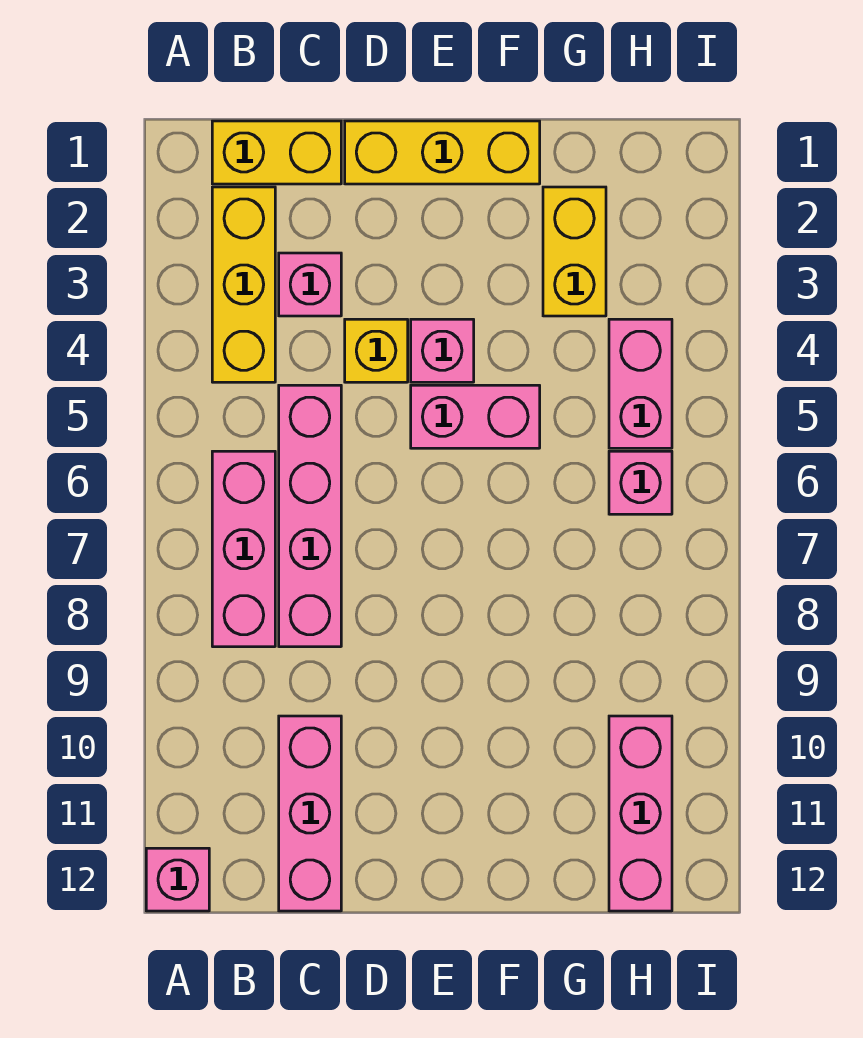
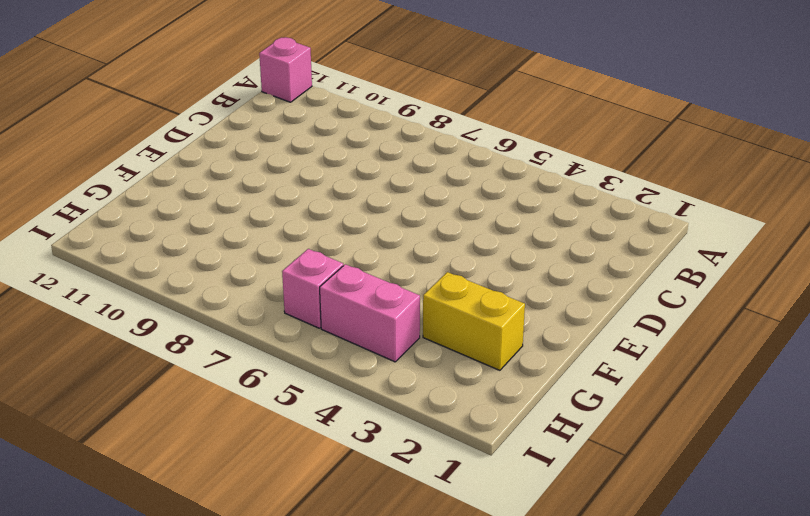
none -> yellow brick B1:C1 level 1
none -> yellow brick B2:B4 level 1
none -> pink brick B6:B8 level 1

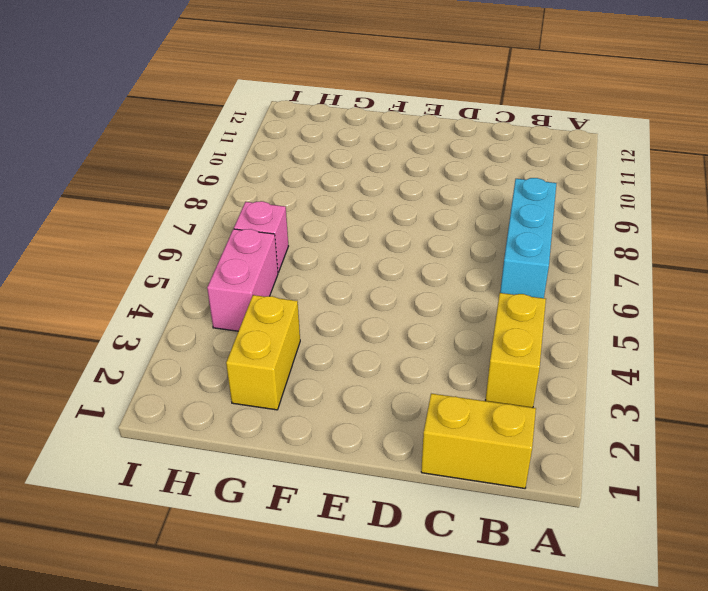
yellow brick B3:B4 level 1 -> yellow brick B2:B4 level 1
cyan brick B6:B8 level 1 -> pink brick B6:B8 level 1
none -> pink brick A12 level 1
none -> pink brick C3 level 1
none -> pink brick C5:C8 level 1

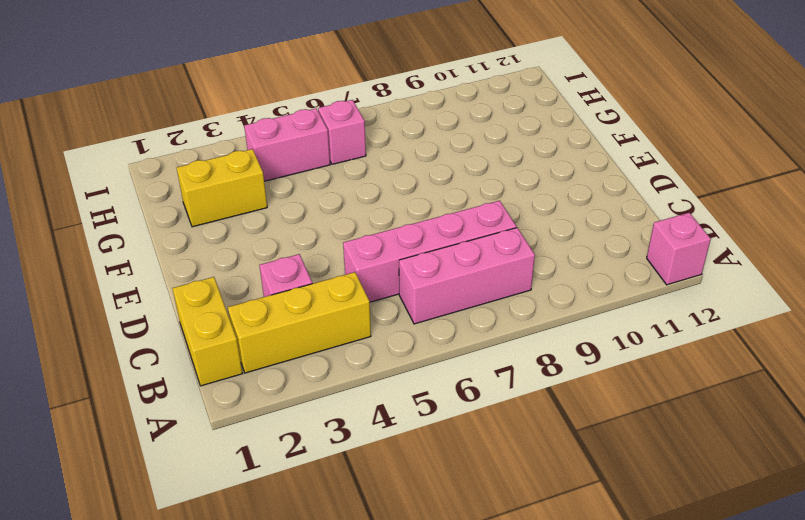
none -> pink brick C10:C12 level 1
none -> yellow brick D1:F1 level 1
none -> yellow brick D4 level 1

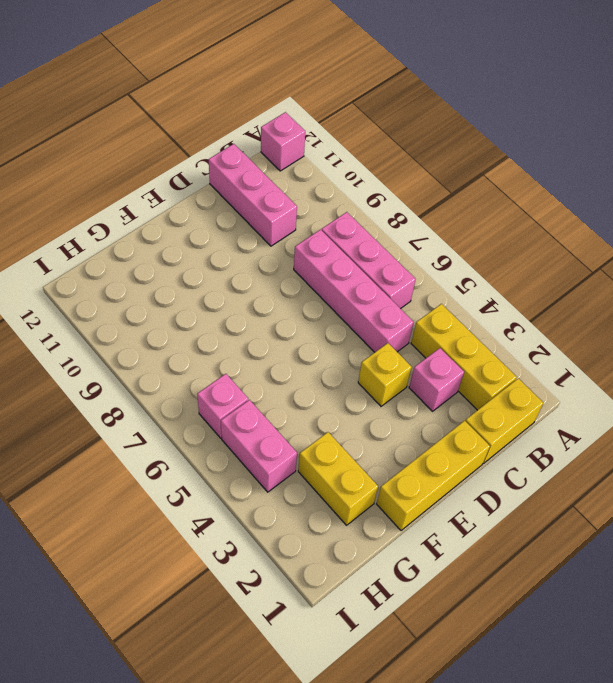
none -> pink brick E4 level 1
none -> pink brick E5:F5 level 1
none -> pink brick H10:H12 level 1

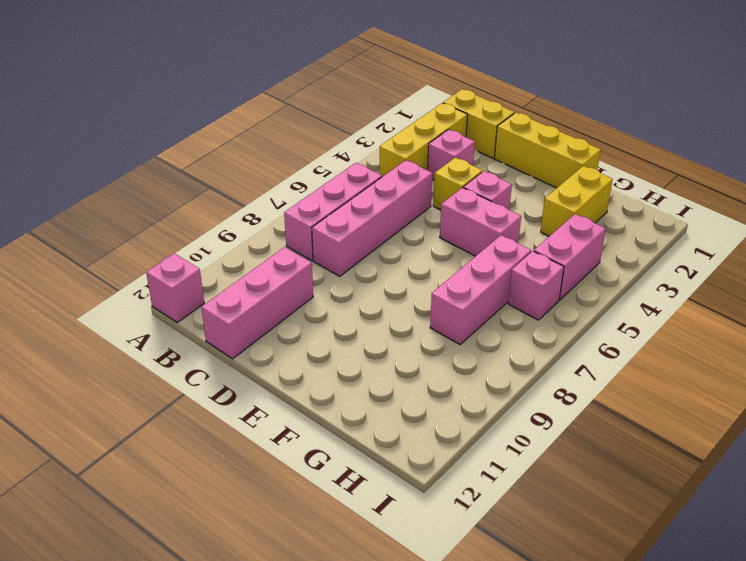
pink brick G6:G8 level 1 -> pink brick H10:H12 level 1

